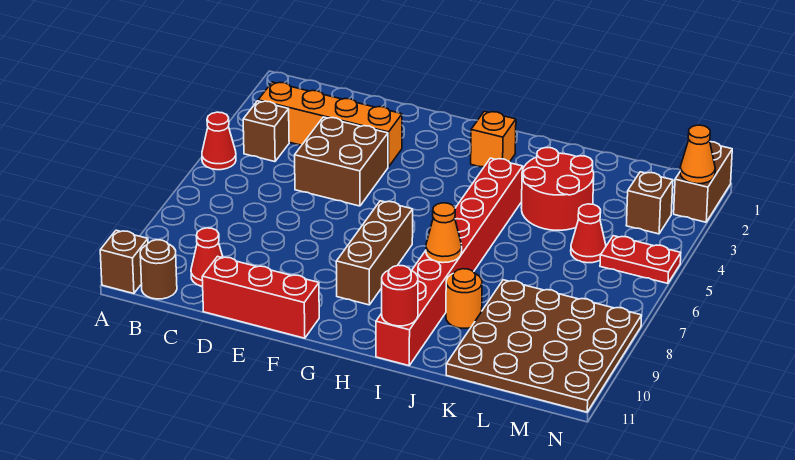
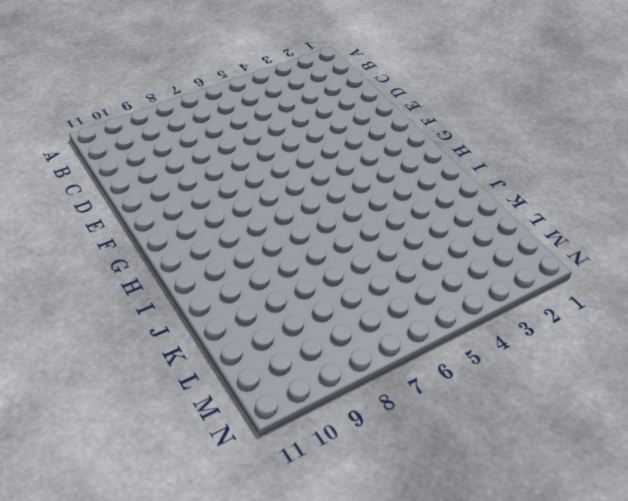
none -> red cone A5 level 1
none -> brown brick A11 level 1
none -> orange brick B3:E3 level 1

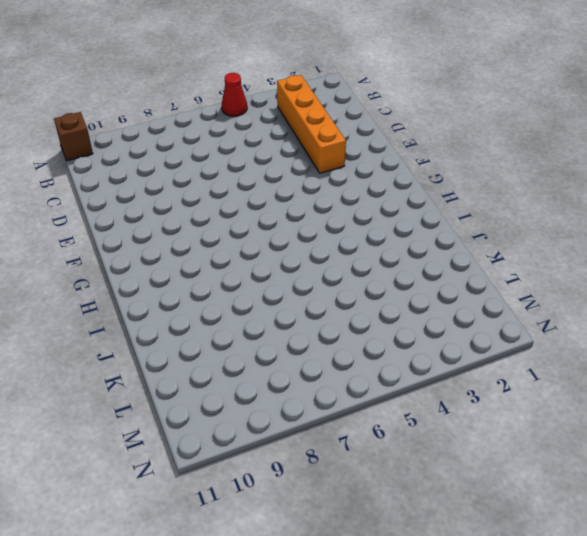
none -> brown brick B4 level 1
none -> brown round brick B11 level 1
none -> red cone C10 level 1

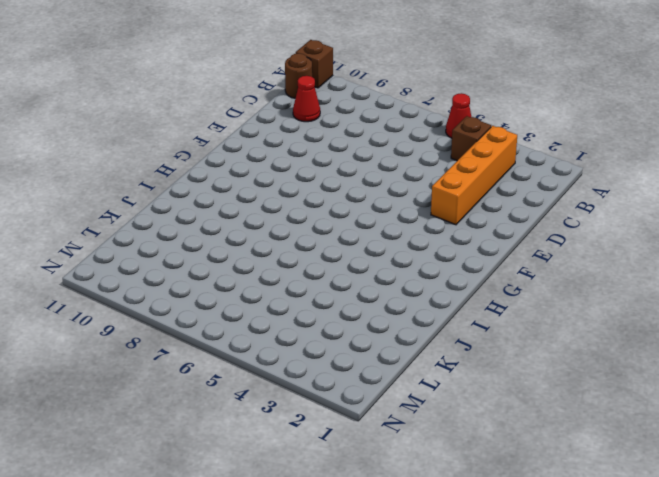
none -> brown brick D4:E5 level 1
none -> red brick D11:F11 level 1
none -> brown brick G7:G9 level 1

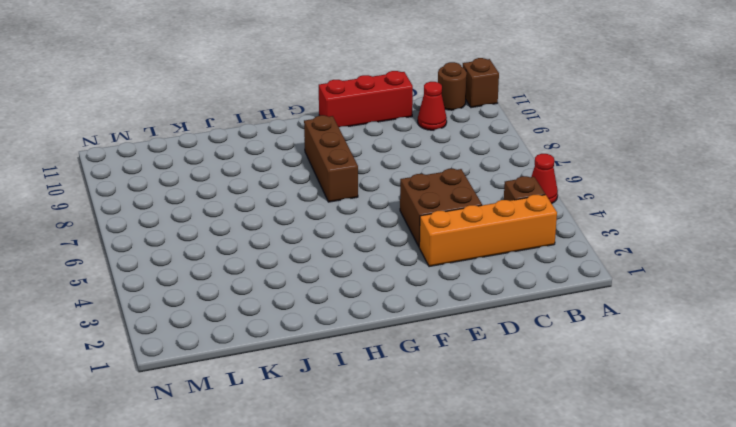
none -> orange brick H2 level 1
none -> red brick I4:I11 level 1
none -> red round brick J3:K4 level 1

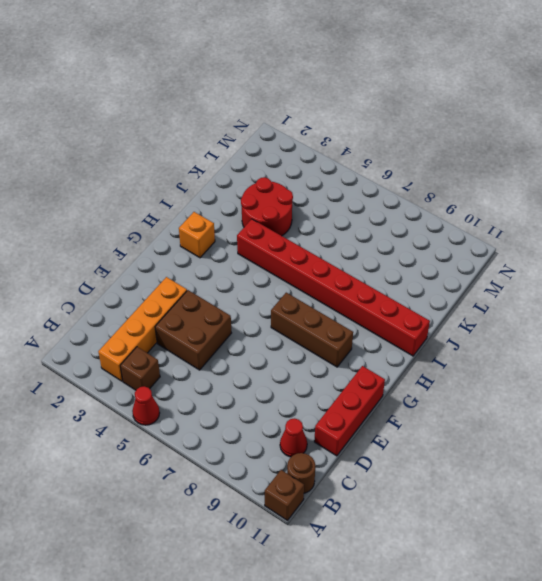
none -> orange round brick J9 level 1
none -> brown plate K8:N11 level 1
none -> red cone L5 level 1

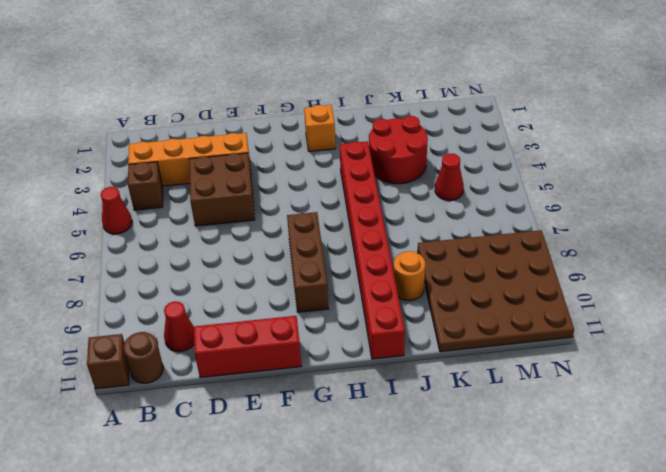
none -> brown brick M3 level 1
none -> red plate M5:N5 level 1
none -> brown brick N1:N2 level 1

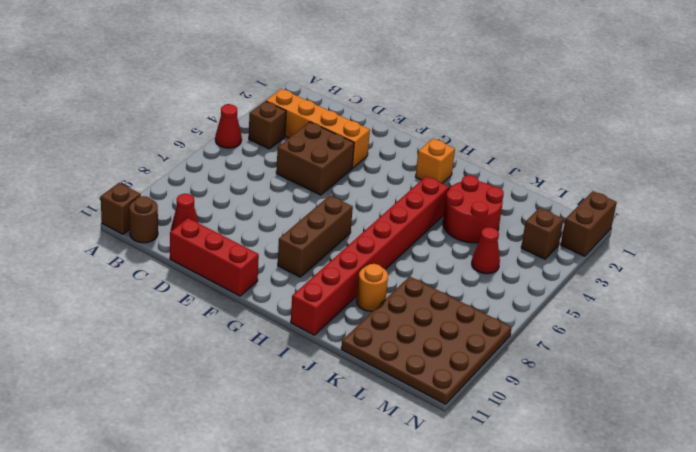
none -> red plate M5:N5 level 1
none -> orange cone I8 level 2
none -> red round brick I11 level 2

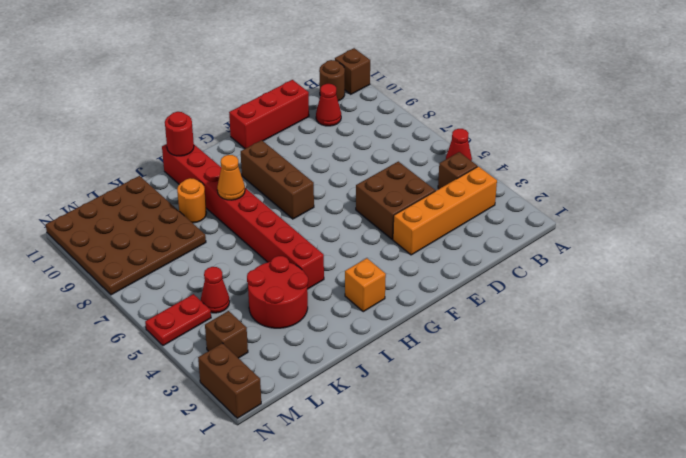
none -> orange cone N2 level 2

